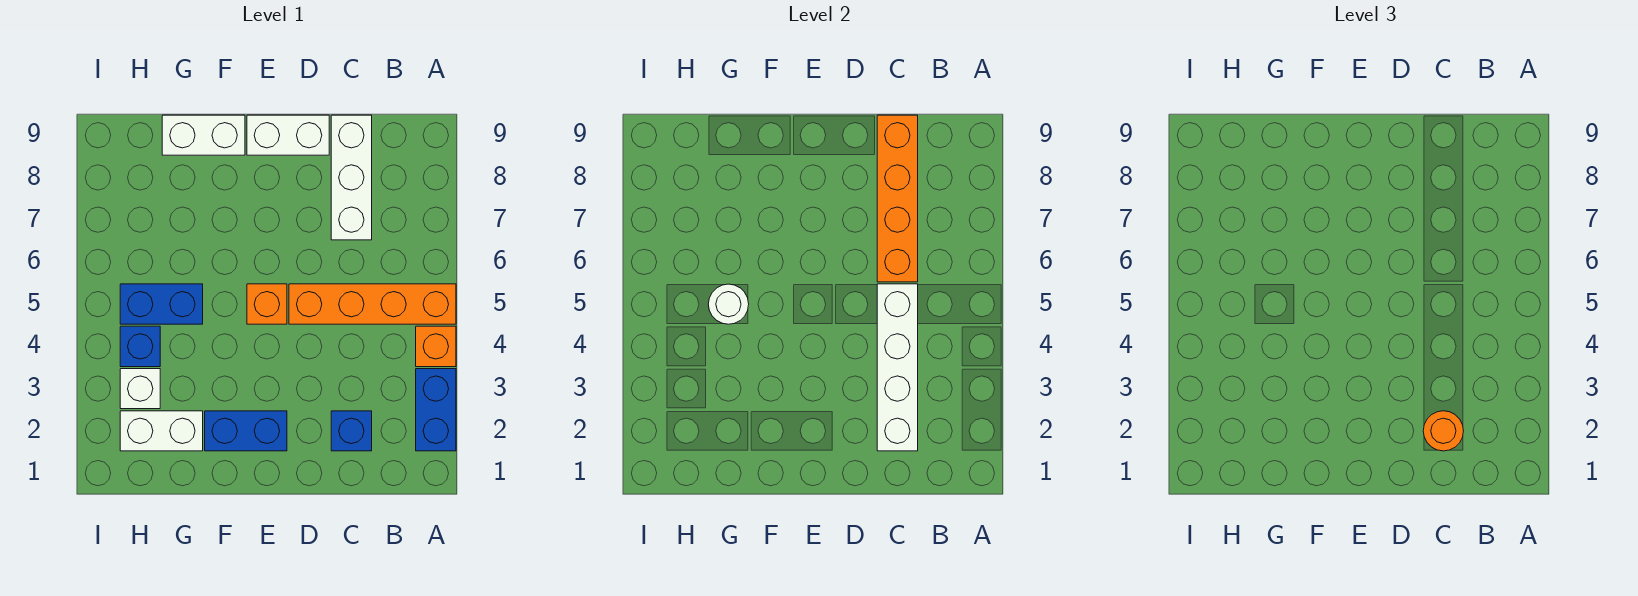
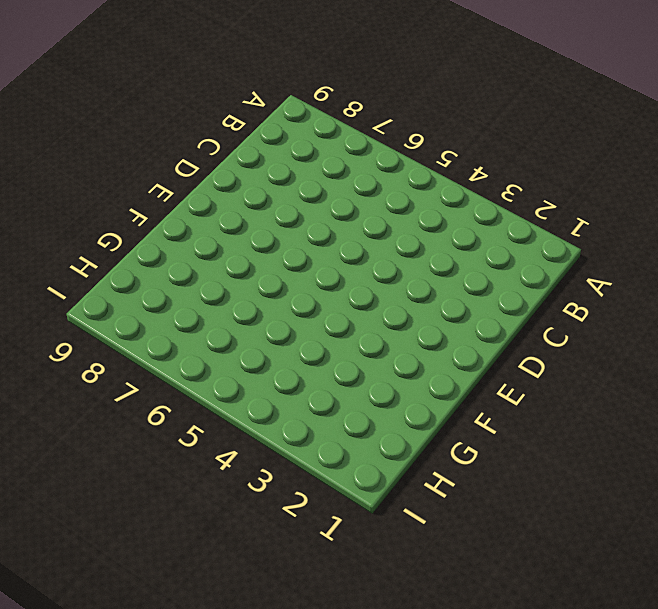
none -> blue brick A2:A3 level 1
none -> orange brick A4 level 1
none -> orange brick A5:D5 level 1

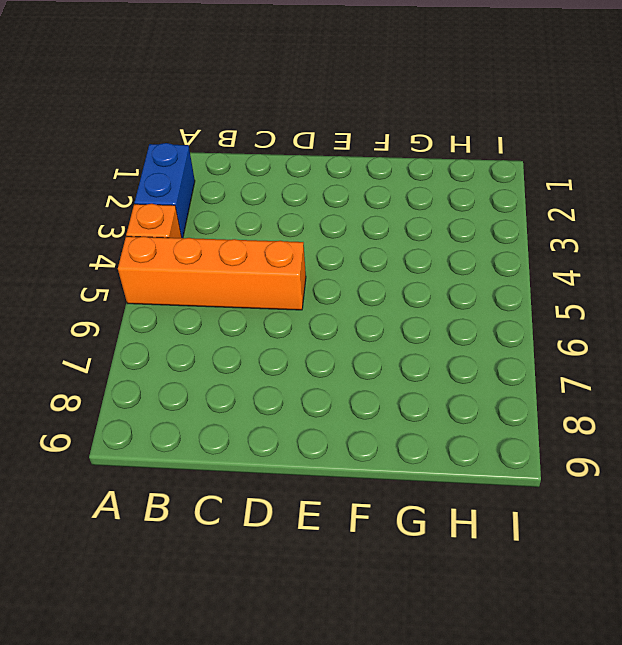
none -> blue brick C2 level 1
none -> white brick C7:C9 level 1
none -> white brick D9:E9 level 1

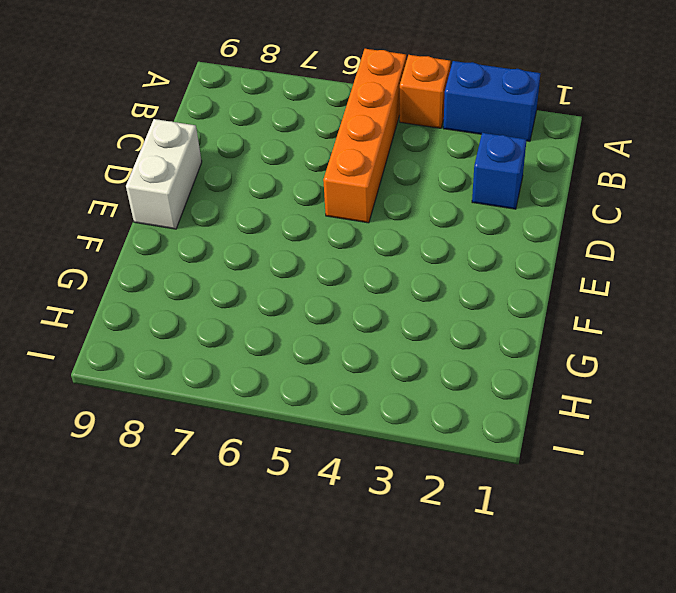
none -> white brick C7:C9 level 1
none -> blue brick E2:F2 level 1
none -> orange brick E5 level 1

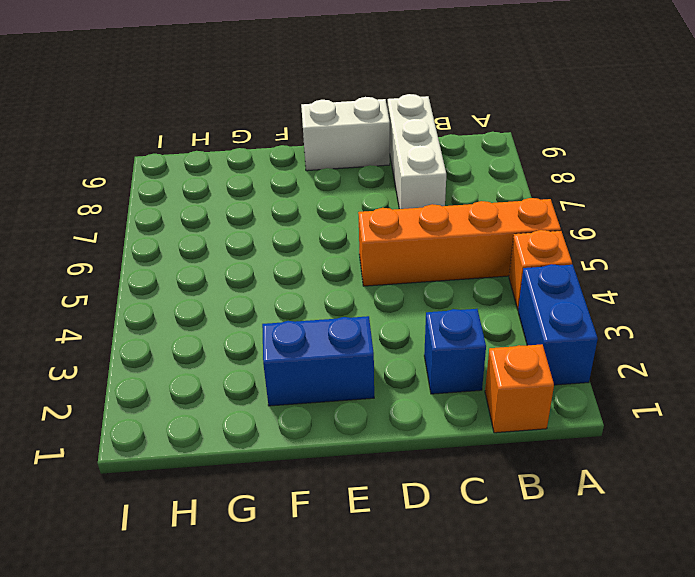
orange brick B1 level 1 -> orange brick E5 level 1
none -> white brick F9:G9 level 1
none -> white brick G2:H2 level 1
none -> blue brick G5:H5 level 1

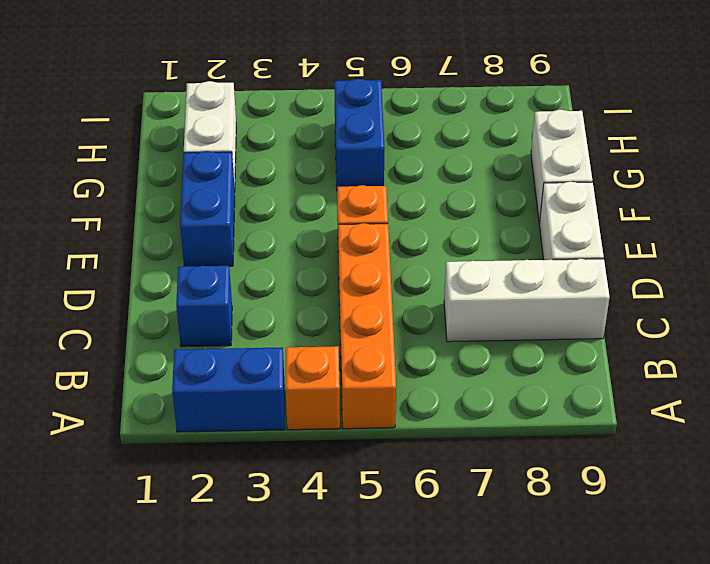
none -> white brick H3 level 1
none -> blue brick H4 level 1
none -> white brick C2:C5 level 2

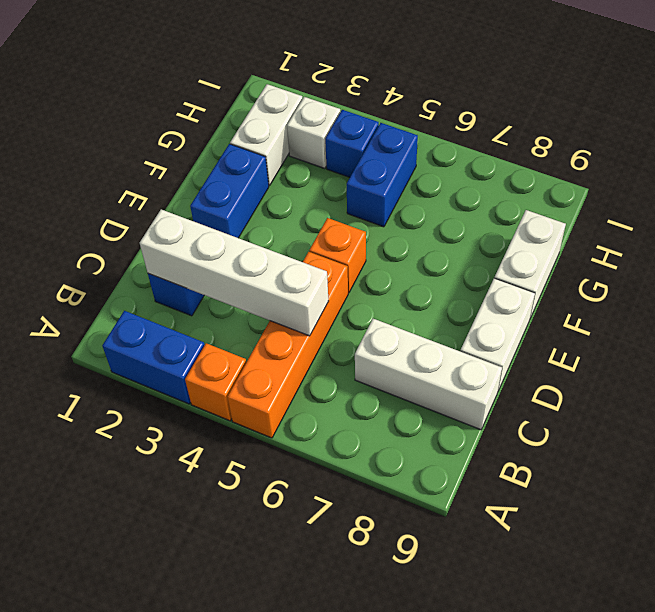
none -> orange brick C6:C9 level 2
none -> white round brick G5 level 2
none -> orange round brick C2 level 3

